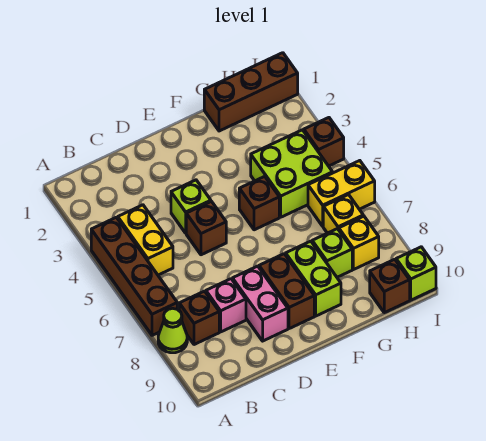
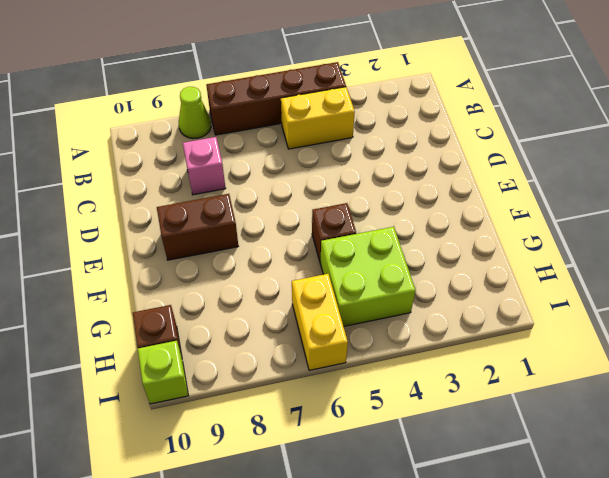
none -> brown brick B8 level 1
none -> lime brick D4 level 1
none -> brown brick D5 level 1

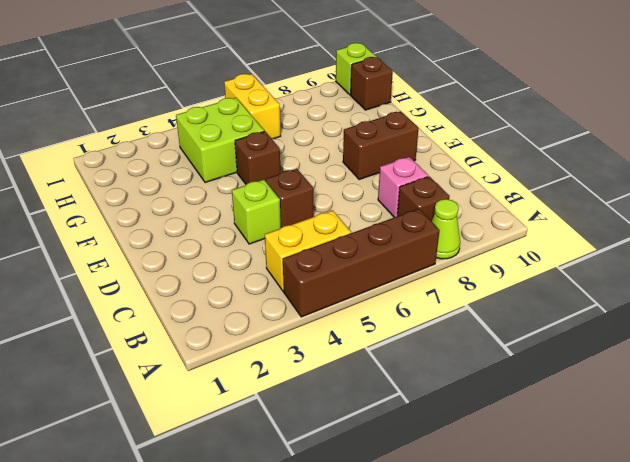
none -> pink brick D8:D9 level 1
none -> lime brick F8:F9 level 1
none -> brown brick G1:I1 level 1

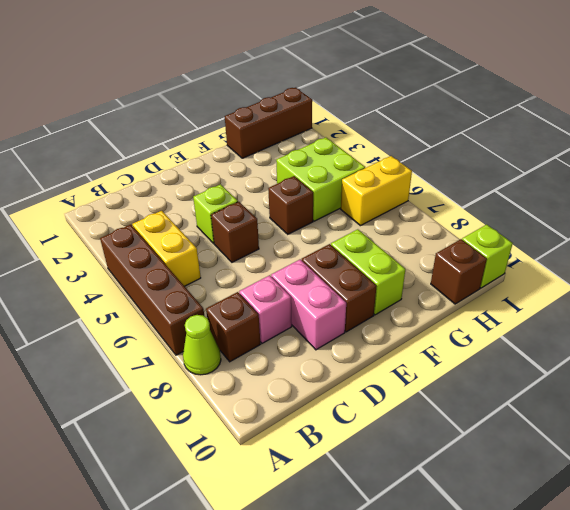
none -> lime brick G8 level 1
none -> yellow brick H7 level 1
none -> yellow brick H8 level 1

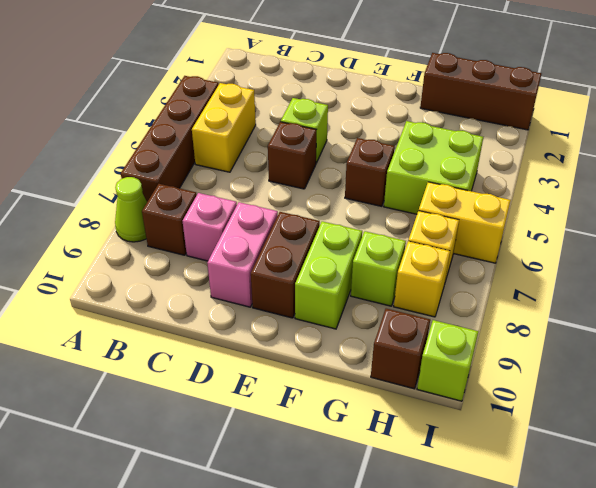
none -> brown brick I4 level 1

